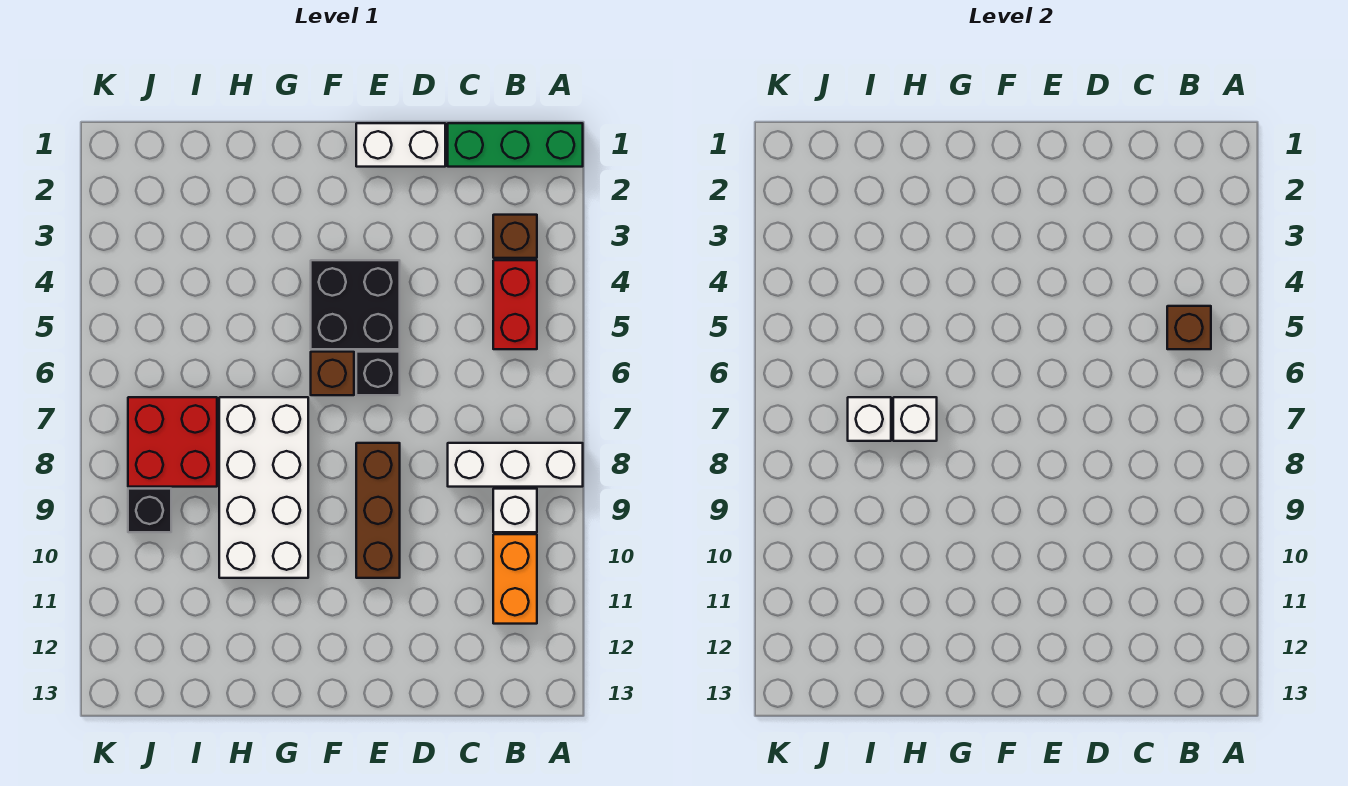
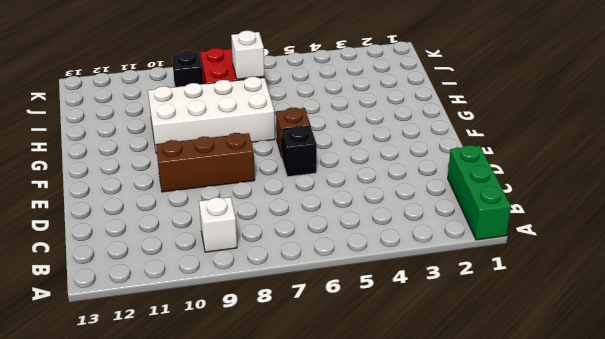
none -> white brick A8:C8 level 1
none -> brown brick B3 level 1
none -> red brick B4:B5 level 1

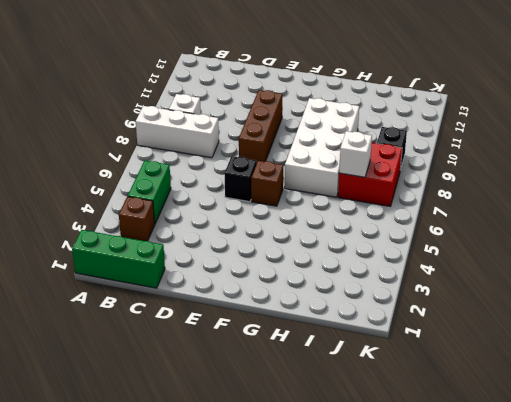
green brick B4:B5 level 1 -> red brick B4:B5 level 1
none -> orange brick B10:B11 level 1
none -> white brick D1:E1 level 1
none -> black brick E4:F5 level 1

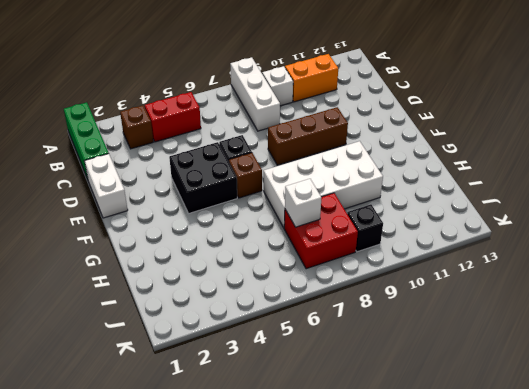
none -> brown brick B5 level 2
none -> white brick H7 level 2

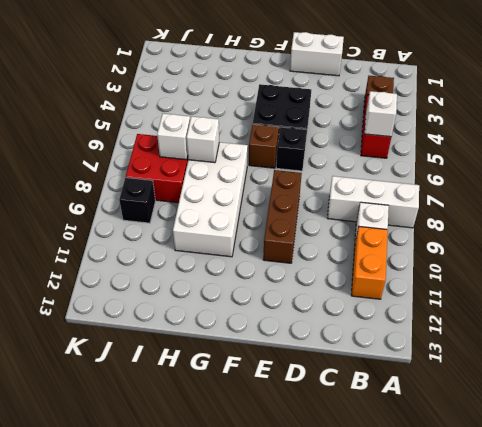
white brick B5 level 2 -> brown brick B5 level 2
none -> green brick A1:C1 level 1

